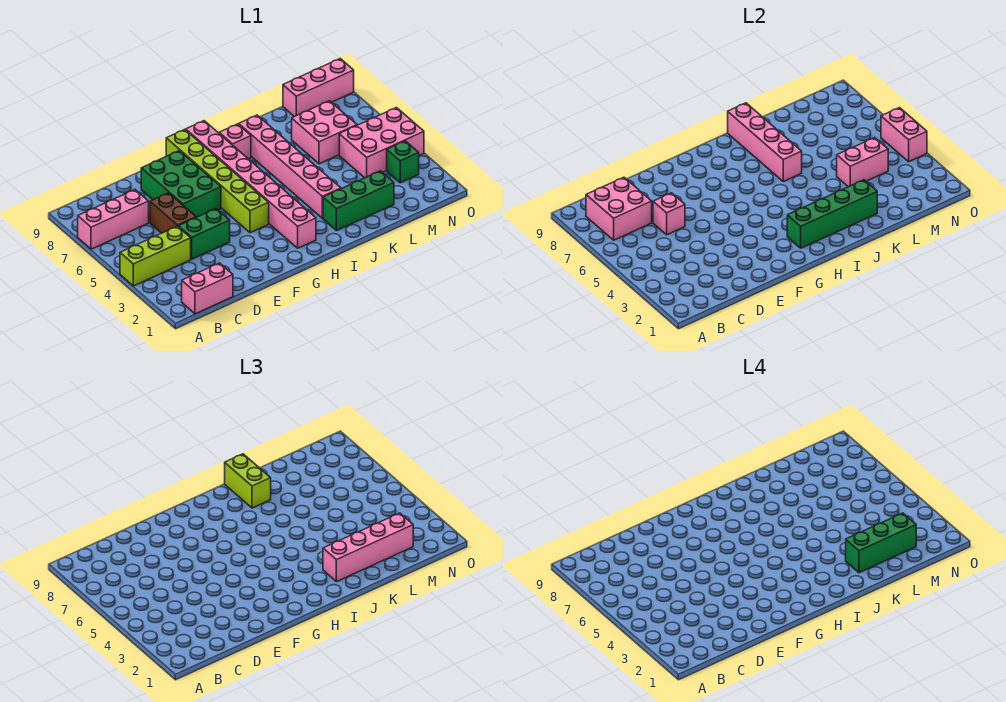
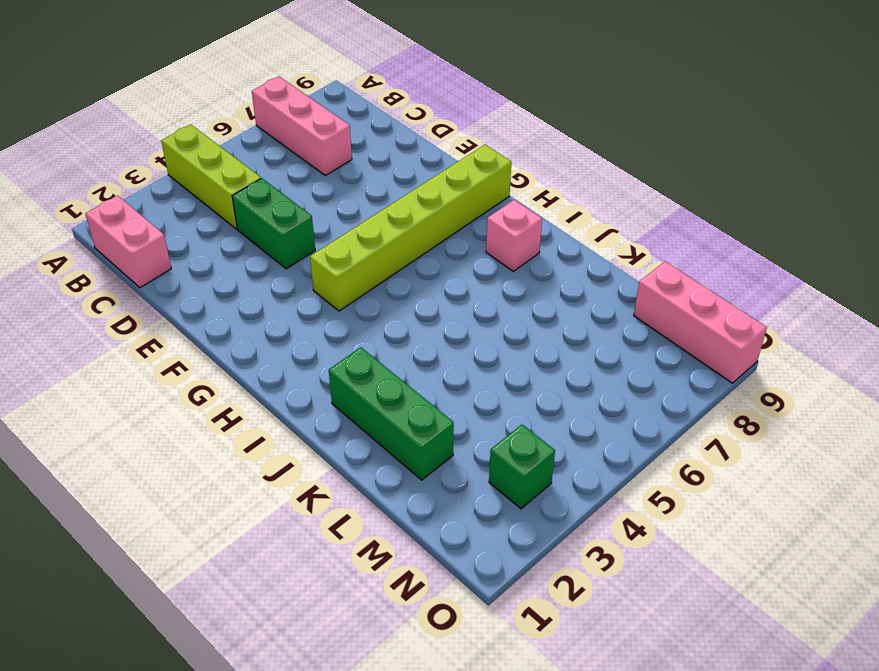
none -> brown brick D5:D6 level 1
none -> green brick E6:F8 level 1
none -> pink brick H2:H9 level 1

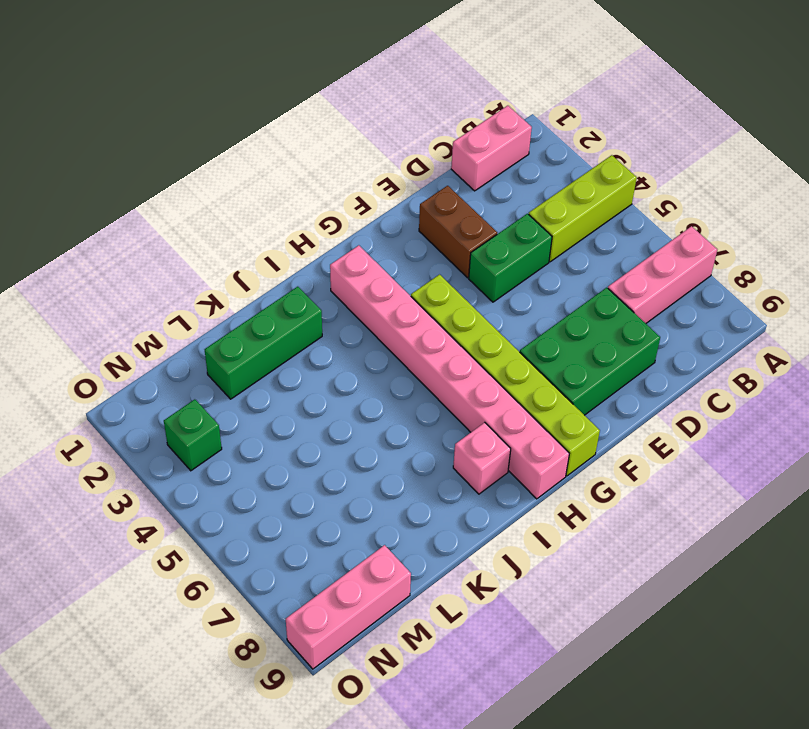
green brick D7:F8 level 1 -> green brick E6:F8 level 1
brown brick E2:E3 level 1 -> brown brick D5:D6 level 1
none -> pink brick J3:J8 level 1
none -> pink brick L6:M7 level 1
none -> pink brick M4:O5 level 1

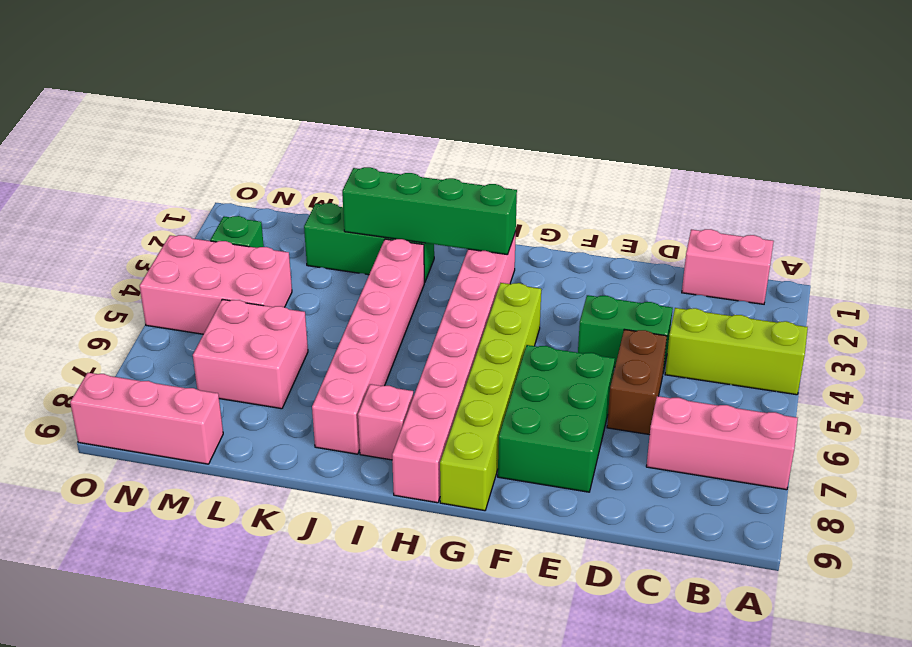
none -> pink brick B7:C8 level 2
none -> pink brick D6 level 2
none -> pink brick J6:J9 level 2

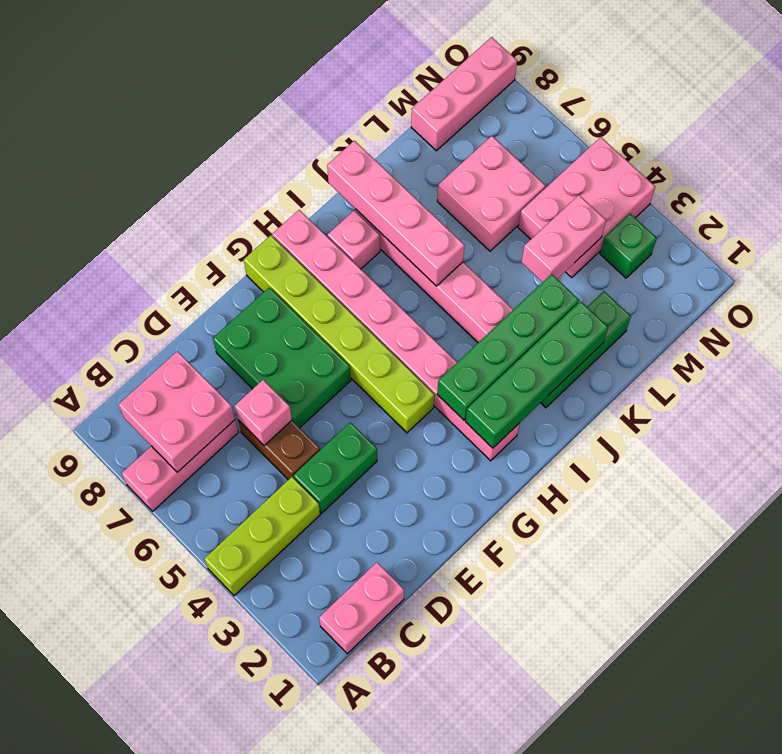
green brick H3:K3 level 2 -> none
none -> pink brick O4:O5 level 2
none -> pink brick J2:M2 level 3
none -> lime brick J8:J9 level 3

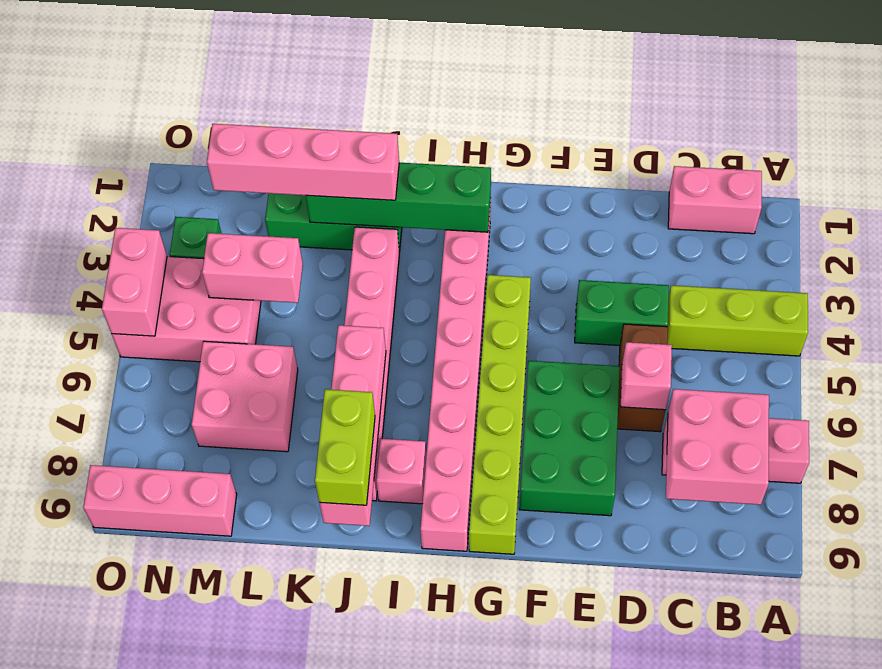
none -> green brick K2:M2 level 4

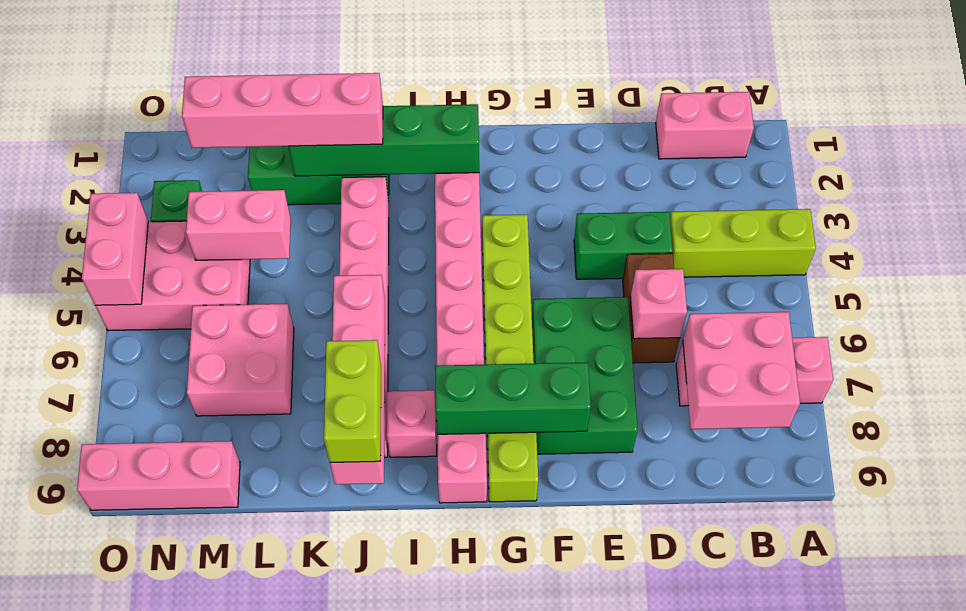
green brick F8:H8 level 2 -> green brick K2:M2 level 4

